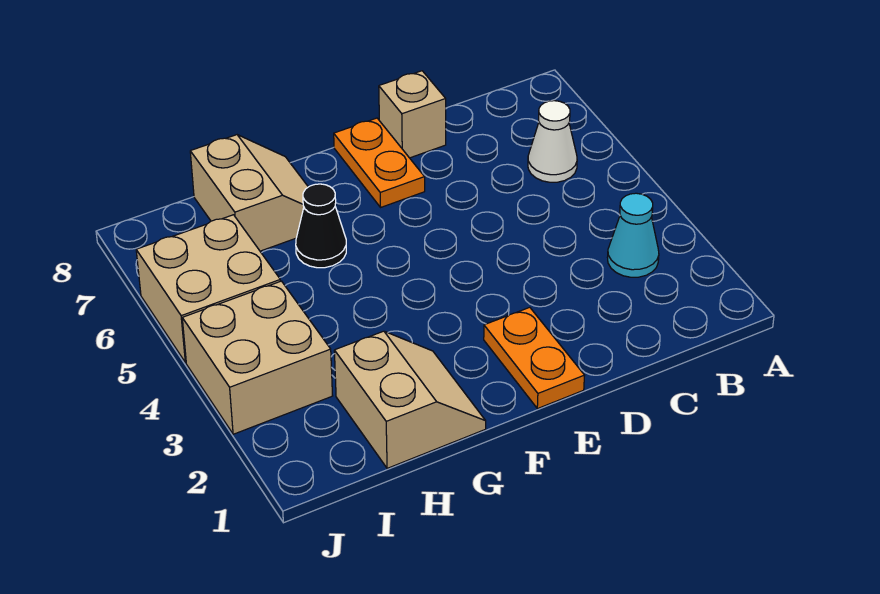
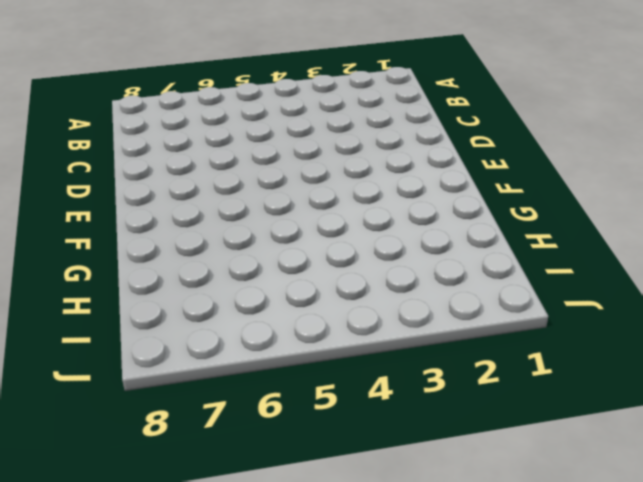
none -> cyan cone B3 level 1
none -> white cone B6 level 1

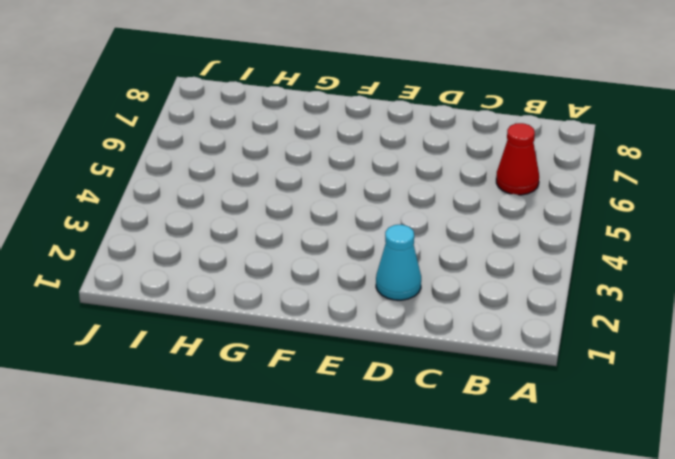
red cone B6 level 1 -> white cone B6 level 1
cyan cone D2 level 1 -> cyan cone B3 level 1
none -> tan brick D8 level 1
none -> orange plate E1:E2 level 1

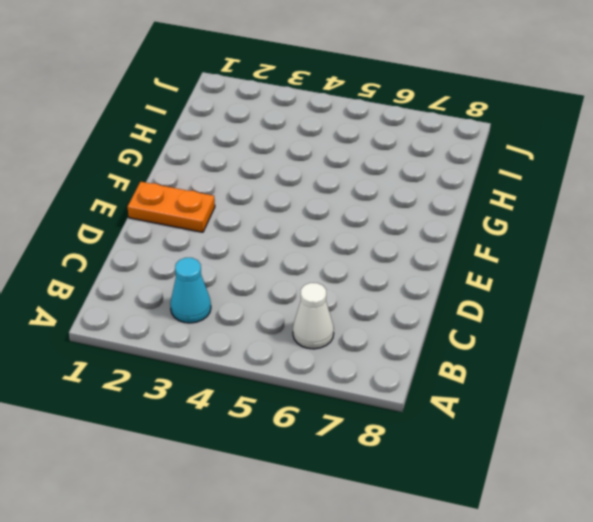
none -> tan brick D8 level 1
none -> orange plate E7:E8 level 1

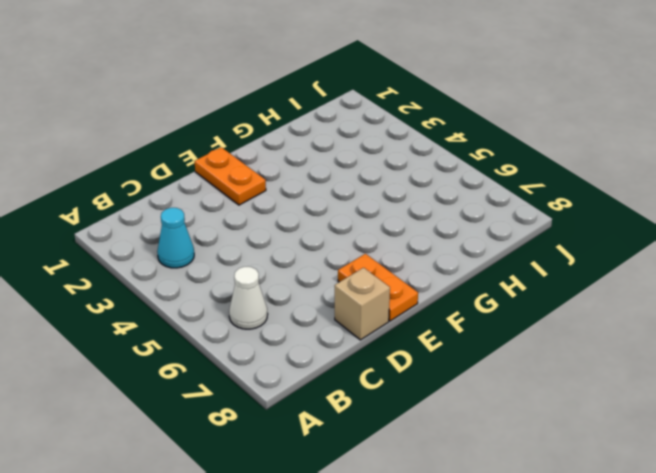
none -> tan slope G1:H2 level 1 top H
none -> black cone G6 level 1

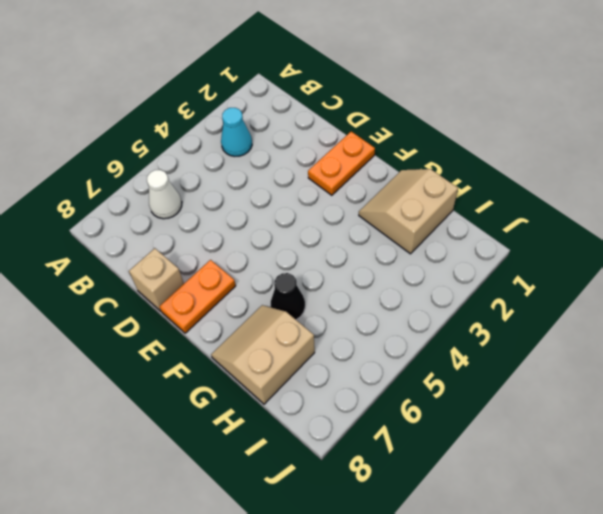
none -> tan brick I3:J4 level 1
none -> tan brick I5:J6 level 1

